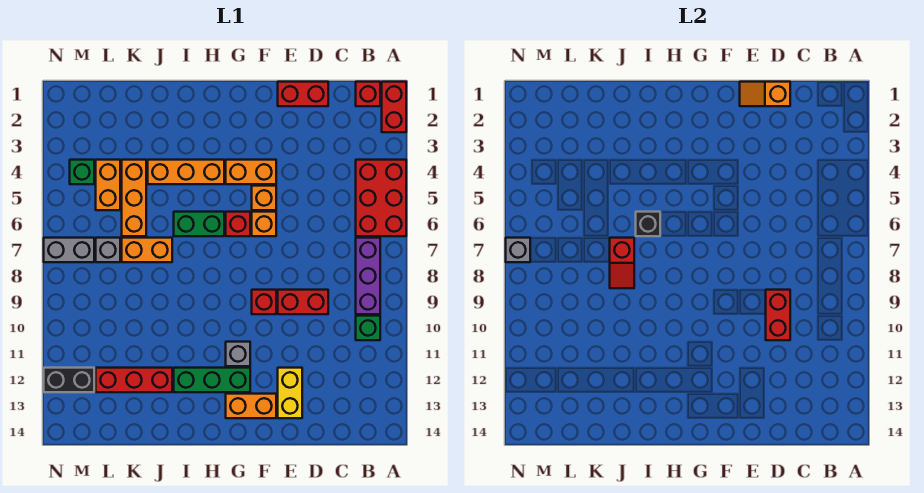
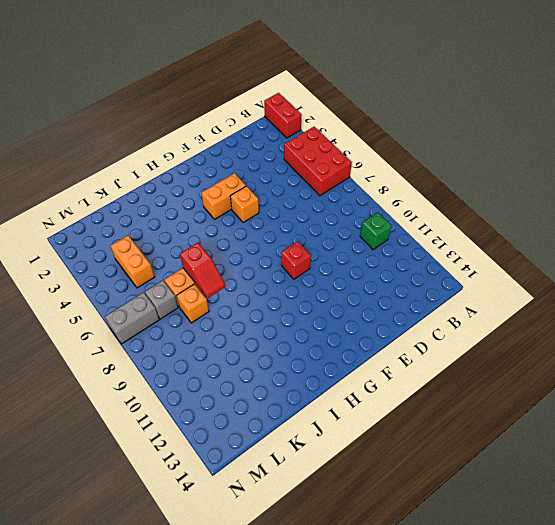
orange brick K8 level 1 -> orange brick F6 level 1
none -> red brick B1 level 1
none -> purple brick B7:B9 level 1
none -> red brick D1:E1 level 1
none -> red brick D9:E9 level 1

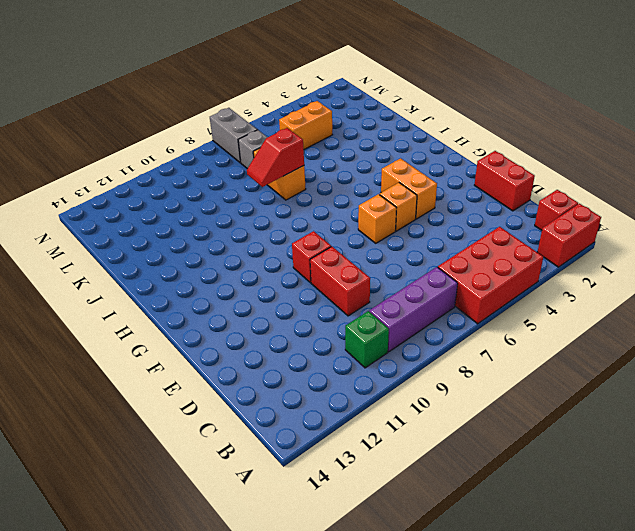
none -> yellow brick E12:E13 level 1
none -> orange brick F13:G13 level 1
none -> red brick G6 level 1
none -> grey brick G11 level 1

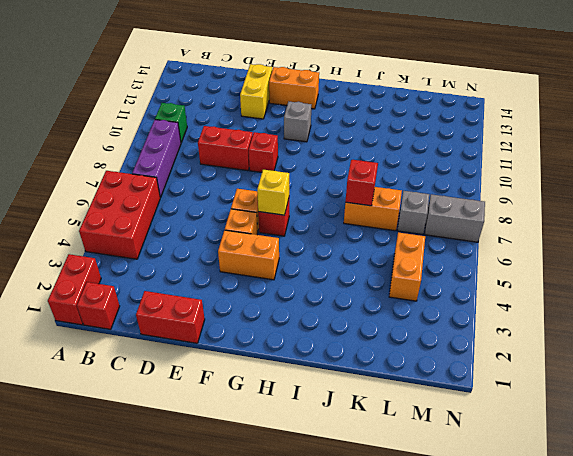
yellow brick G6 level 2 -> none
none -> green brick G12:I12 level 1
none -> orange brick H4:J4 level 1
none -> green brick H6:I6 level 1
none -> red brick J12:L12 level 1

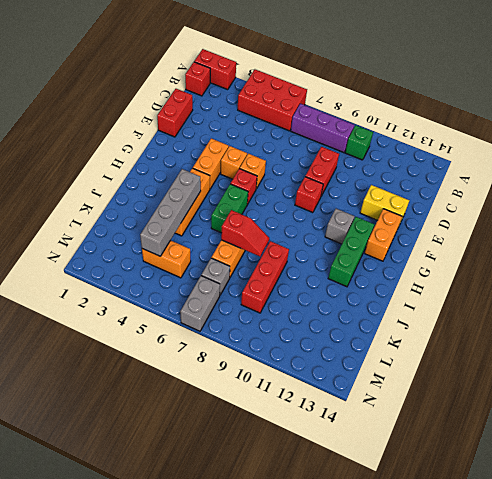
grey brick I4:L4 level 2 -> none
red brick J9:L9 level 1 -> red brick J12:L12 level 1
none -> orange brick K4:K6 level 1
none -> green brick M4 level 1
none -> black brick M12:N12 level 1
none -> orange slope D1:E1 level 2 top D

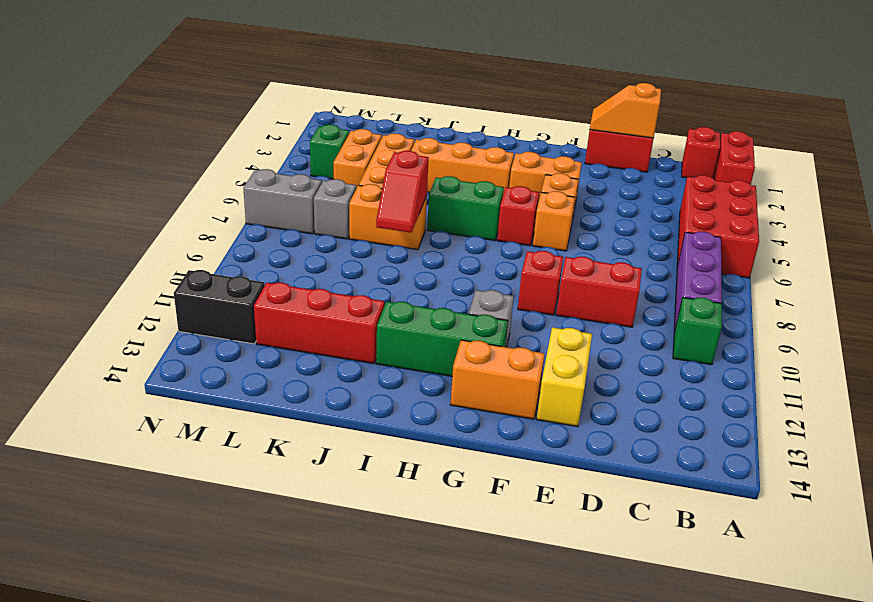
none -> red brick D9:D10 level 2
none -> black brick I6 level 2
none -> grey brick N7 level 2

